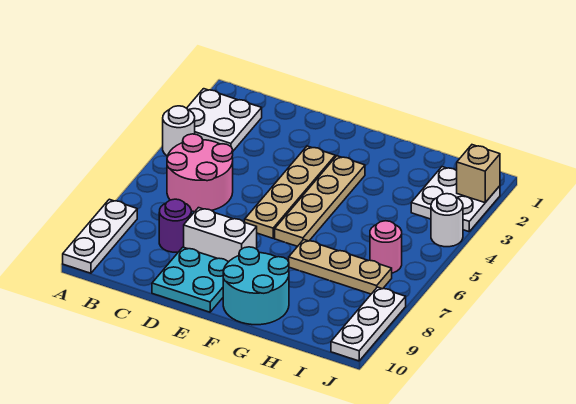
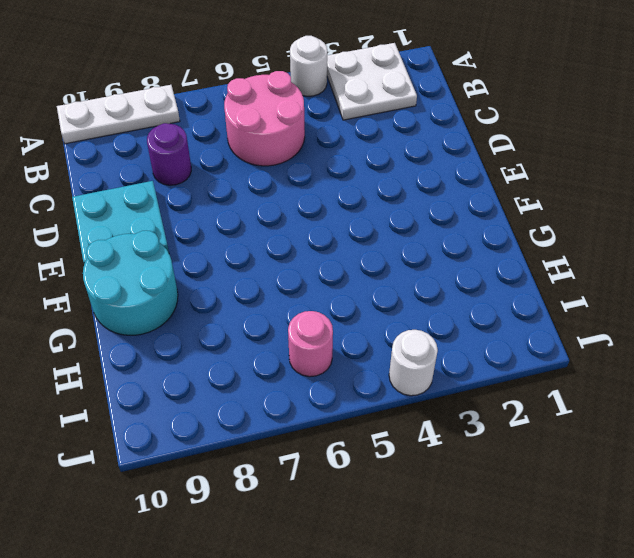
none -> white brick D8:E8 level 1
none -> tan plate E3:E6 level 1
none -> tan plate F3:F6 level 1

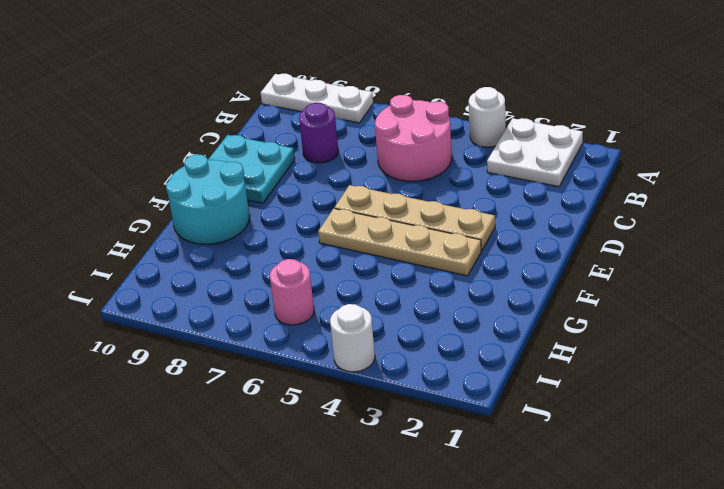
none -> white brick D8:E8 level 1
none -> tan plate G7:I7 level 1
none -> white plate I2:J3 level 1

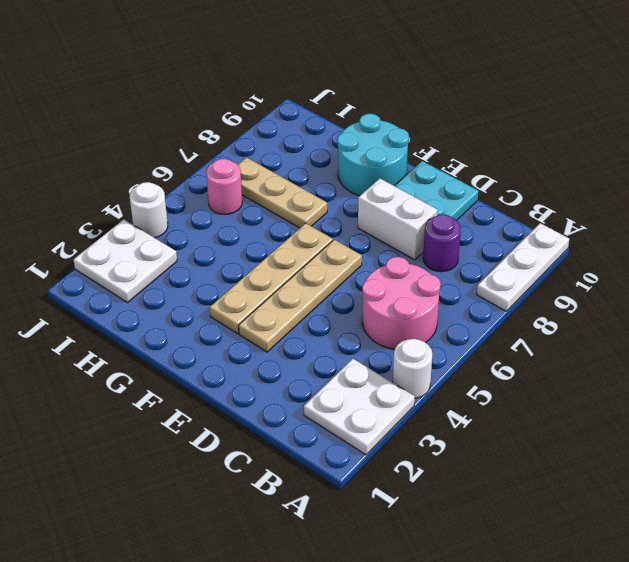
none -> white plate J8:J10 level 1
none -> tan brick J2 level 2

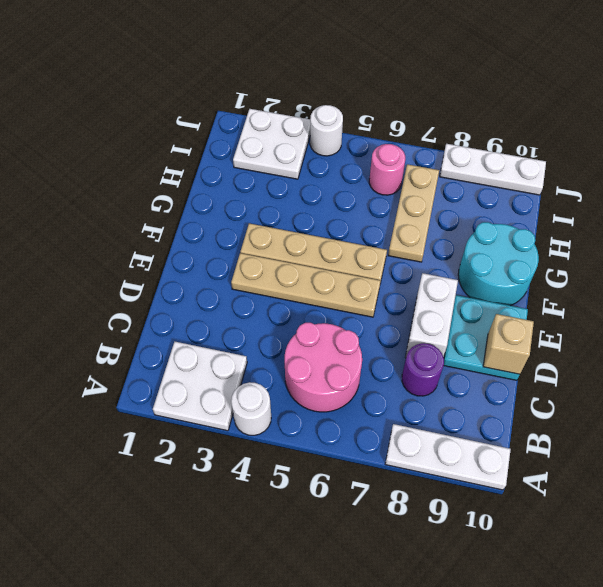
tan brick D10 level 2 -> tan brick J2 level 2

